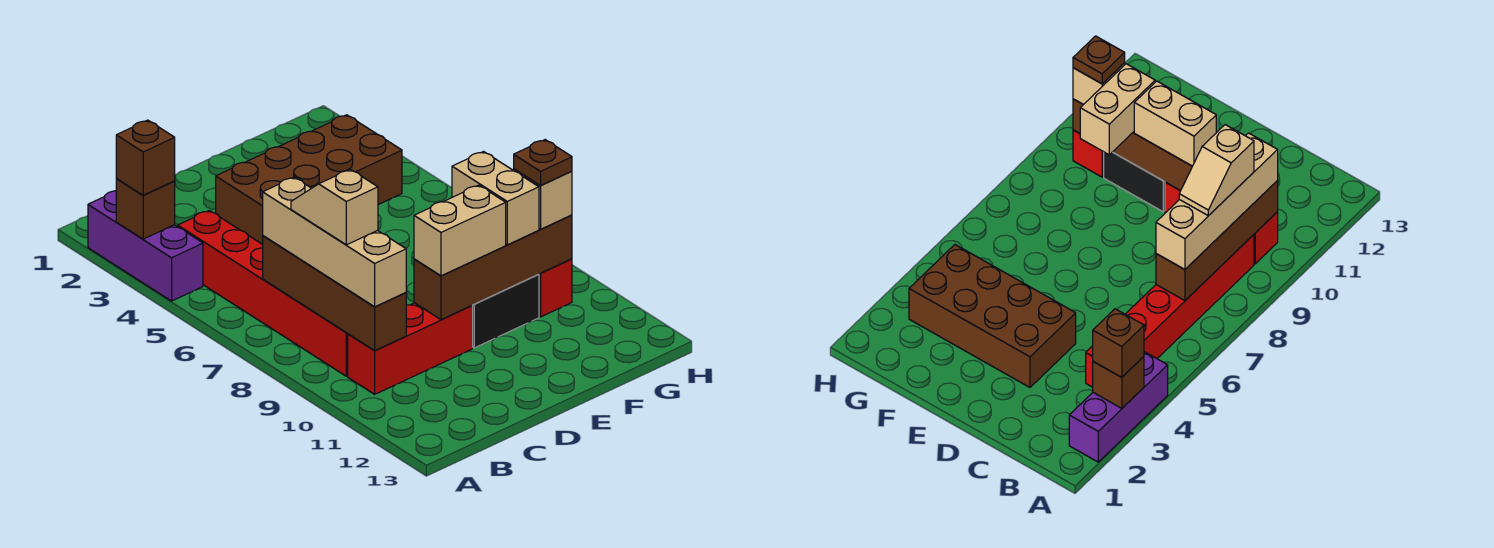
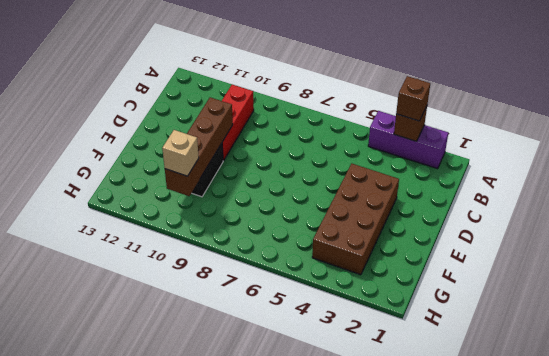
none -> red brick B4:B9 level 1
none -> red brick G10 level 1
none -> brown brick B7:B10 level 2

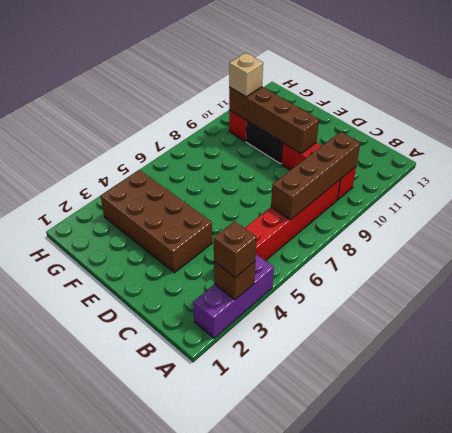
none -> tan brick B7:B10 level 3
none -> tan brick D10:E10 level 3
none -> tan brick F9:F10 level 3

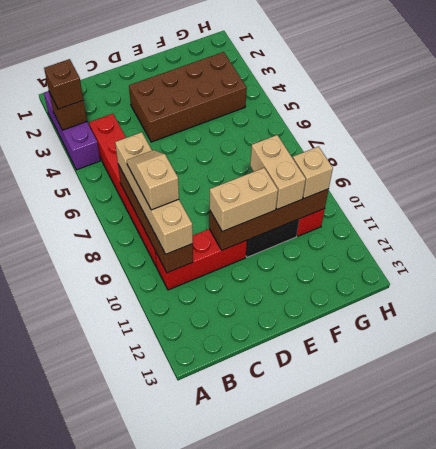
none -> brown plate G10 level 4

